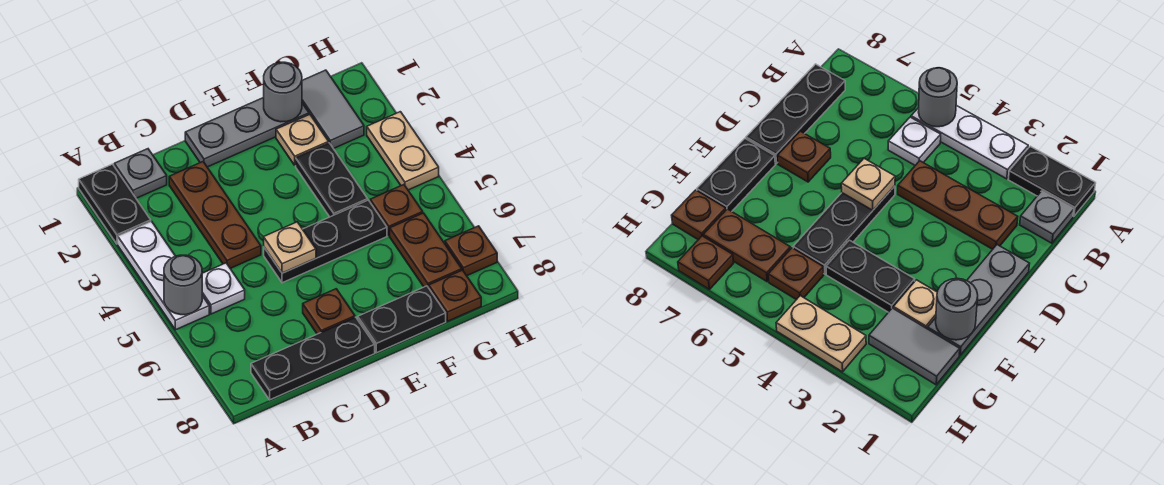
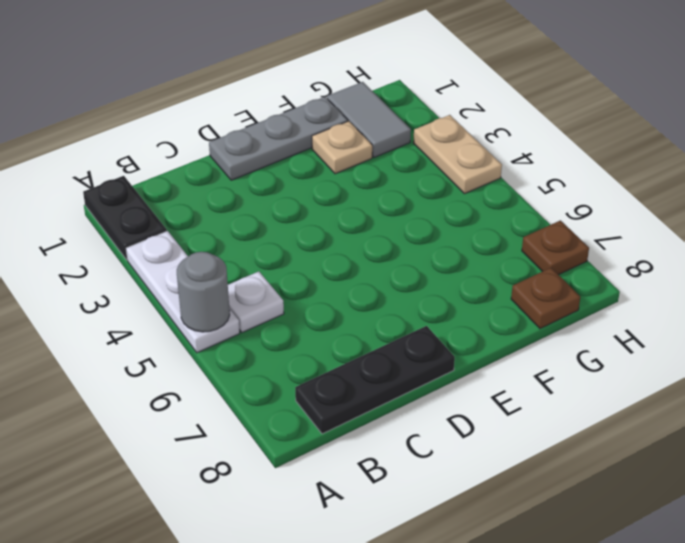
none -> grey plate B1 level 1
none -> brown plate C2:C4 level 1
none -> black plate D5:F5 level 1

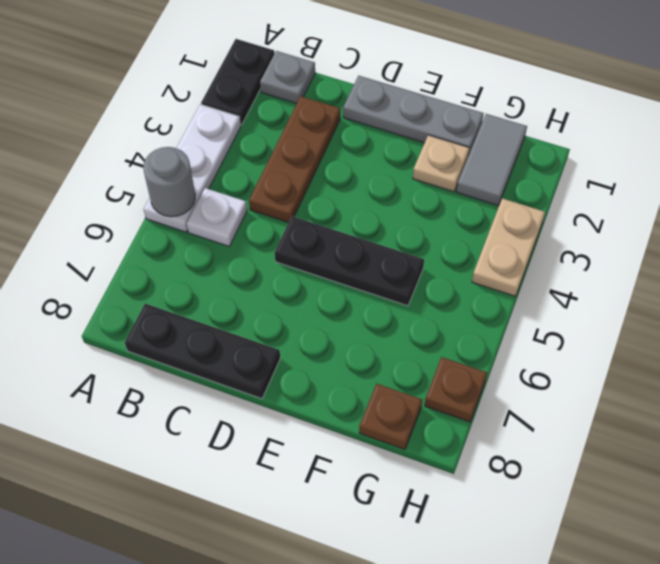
none -> brown plate D7 level 1
none -> black plate E8:F8 level 1
none -> black plate F3:F4 level 1

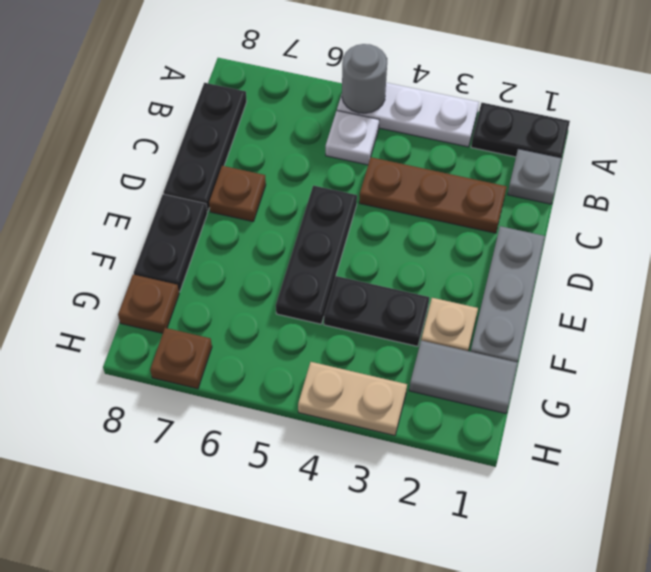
none -> brown plate G5 level 1
none -> brown plate G6:G7 level 1
none -> tan plate D5 level 2

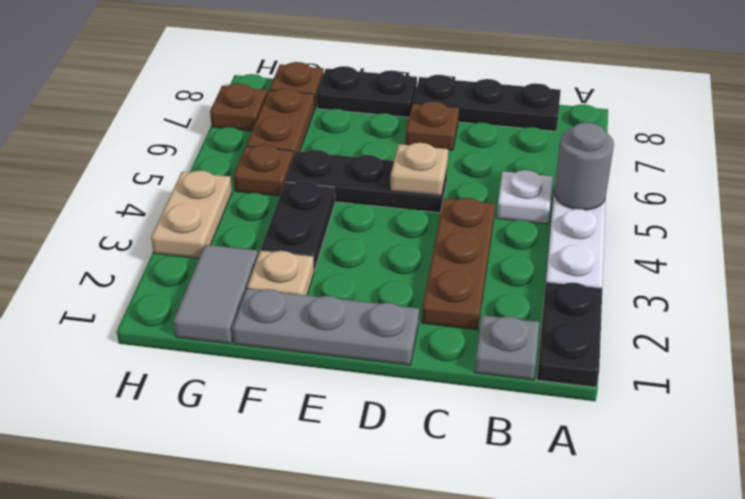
none -> grey round brick F1 level 2

